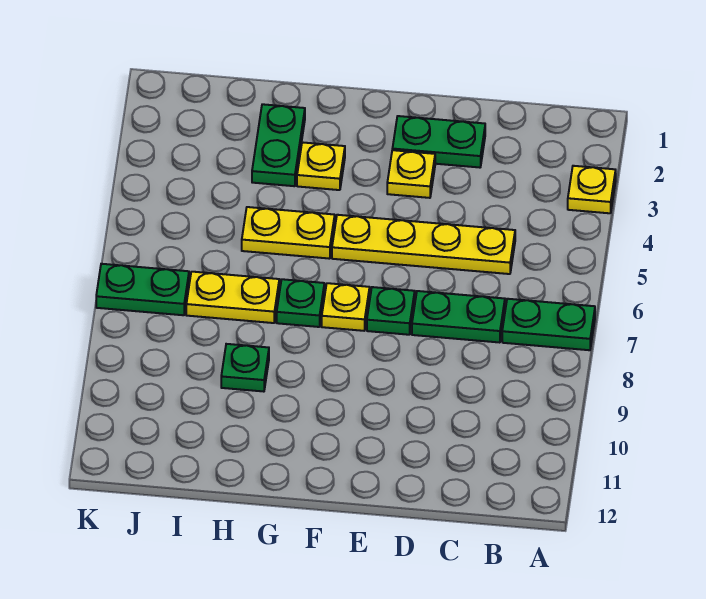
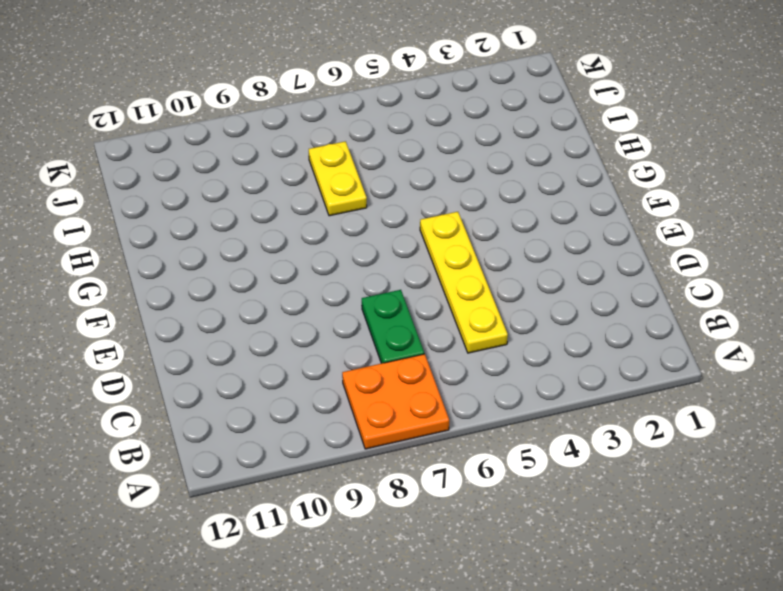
orange plate A7:B8 level 1 -> green plate A7:B7 level 1
none -> yellow plate A3 level 1
none -> green plate D2:E2 level 1
none -> yellow plate E3 level 1

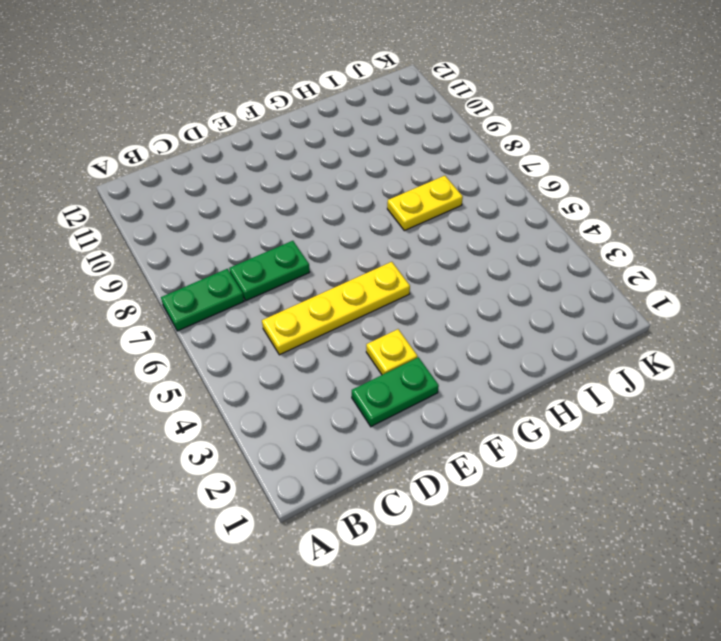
none -> yellow plate A3 level 1
none -> green plate E7 level 1
none -> yellow plate F7 level 1

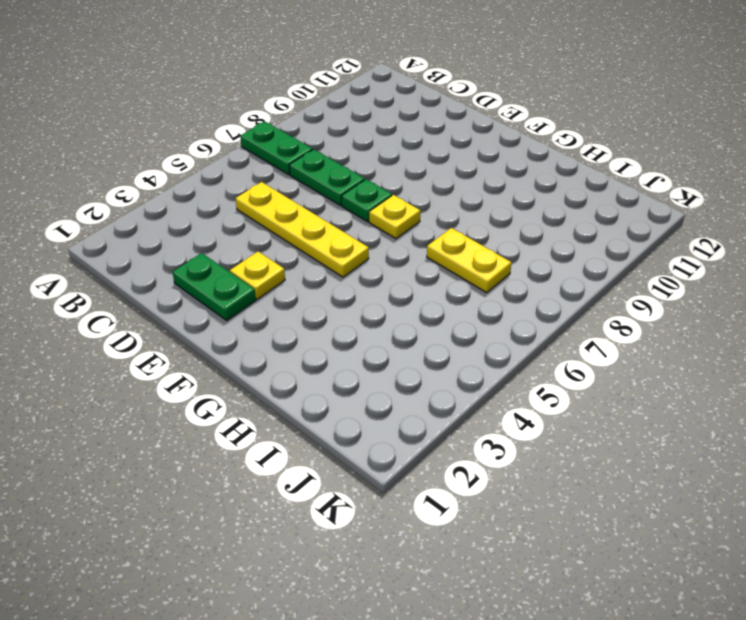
none -> yellow plate A3 level 1
none -> yellow plate G3 level 1
none -> yellow plate G5:H5 level 1

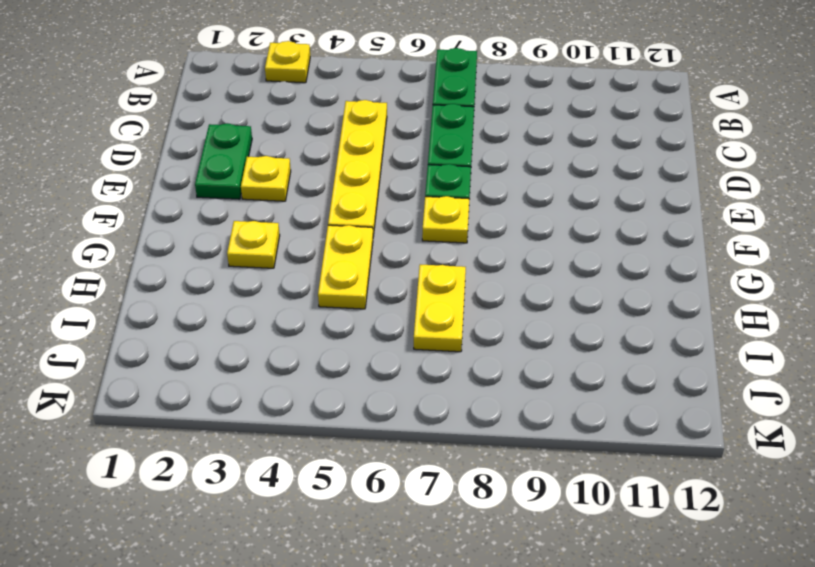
none -> green plate G7 level 1
none -> green plate H2:H3 level 1
none -> green plate H9 level 1

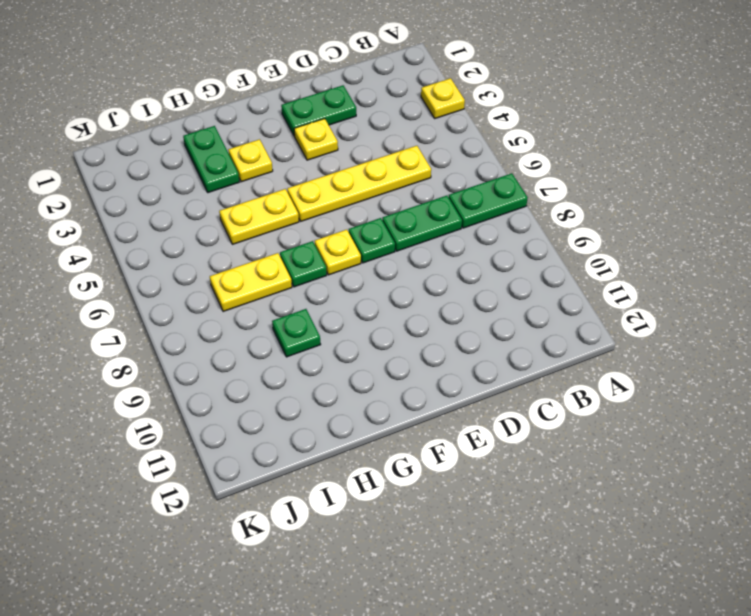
none -> green plate J7:K7 level 1

